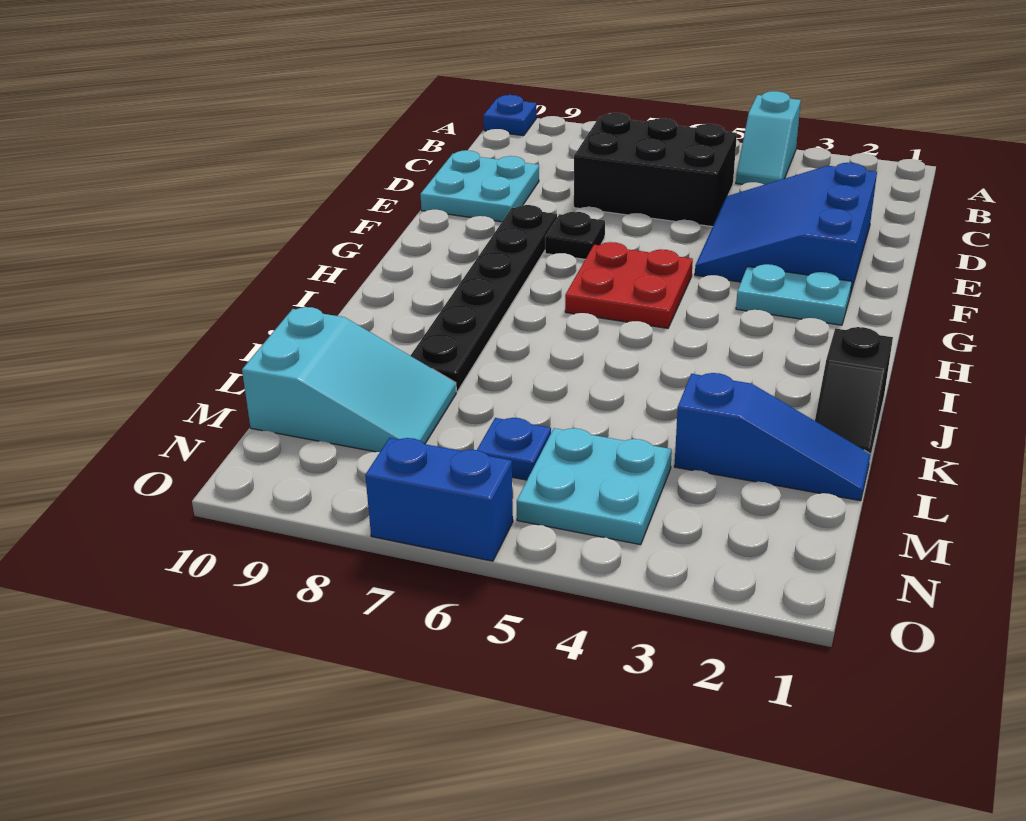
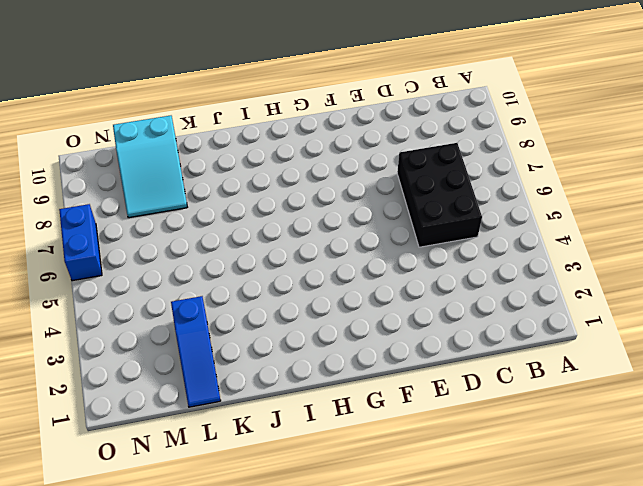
none -> cyan slope A4:B4 level 1 top A
none -> blue plate A10 level 1
none -> blue slope D2:F4 level 1 top 2

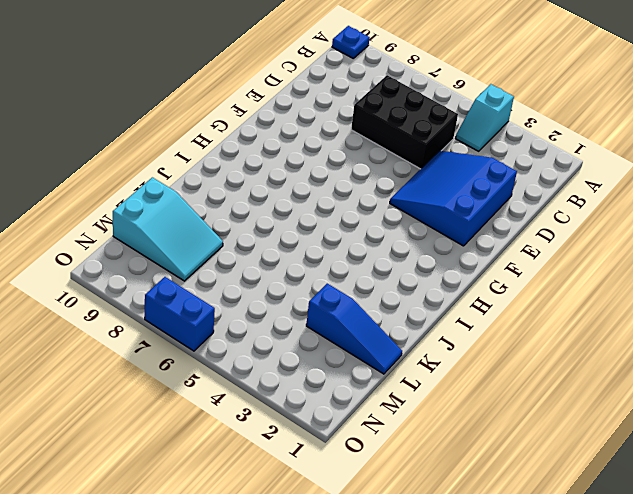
none -> cyan plate D9:E10 level 1
none -> black plate F7 level 1
none -> black plate F8:K8 level 1

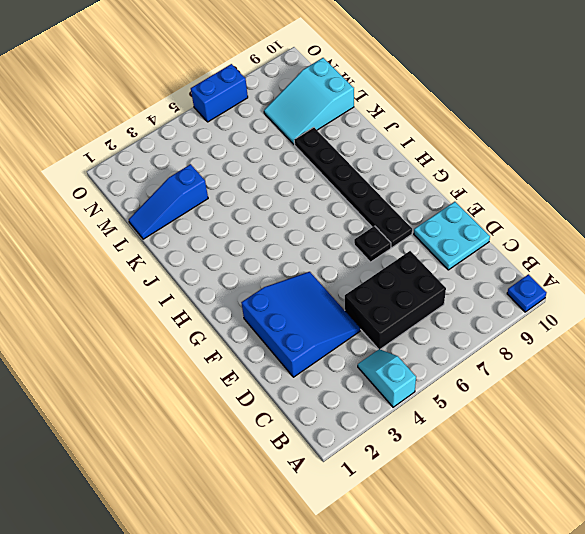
none -> cyan plate G2:G3 level 1
none -> red plate G5:H6 level 1
none -> black slope J1:K1 level 1 top J

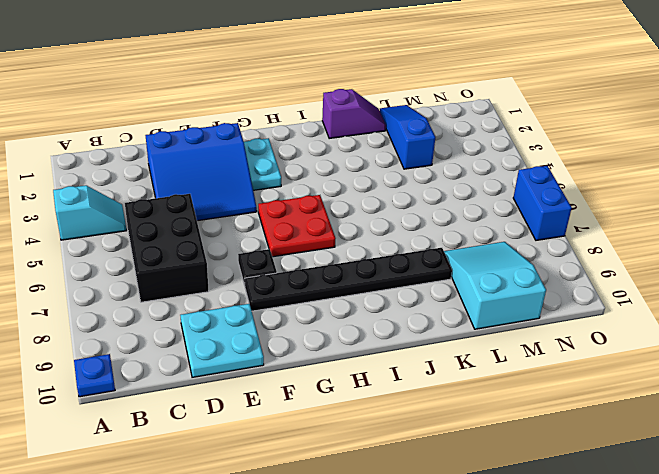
purple slope J1:K1 level 1 top J -> black slope J1:K1 level 1 top J
none -> cyan plate M4:N5 level 1
none -> blue plate M6 level 1

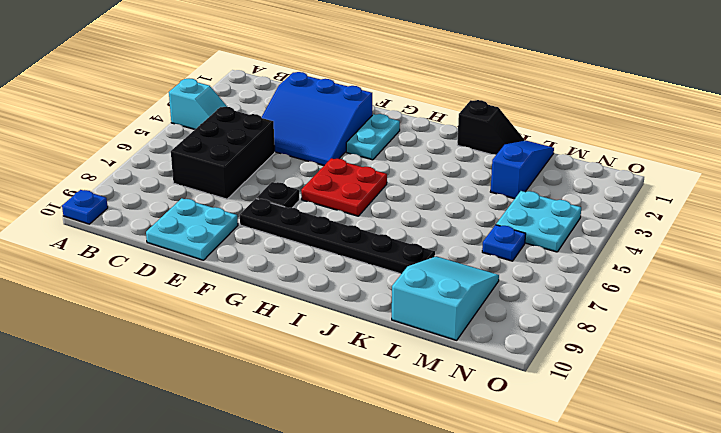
none -> blue brick O6:O7 level 1

